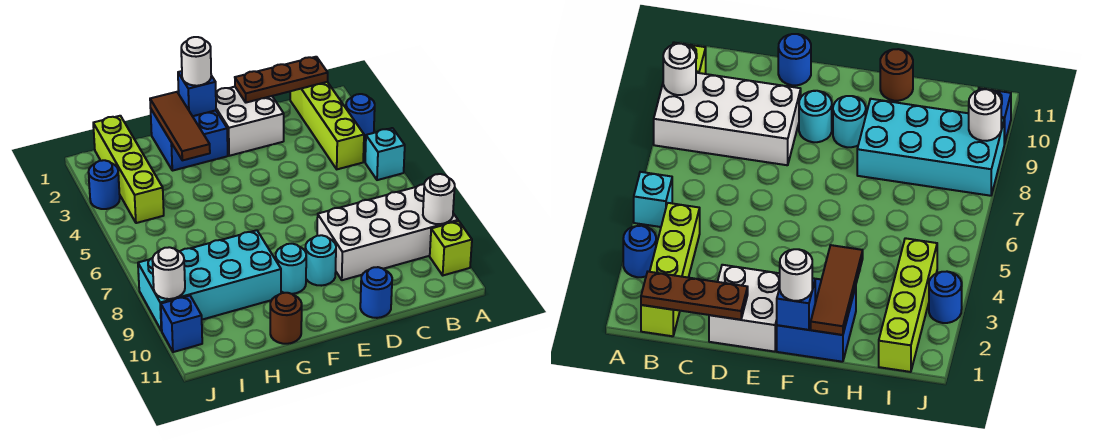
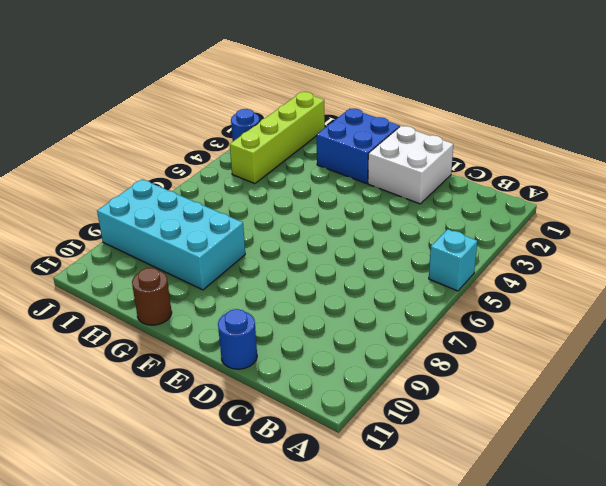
none -> blue round brick A3 level 1
none -> white brick A8:D9 level 1
none -> lime brick A10 level 1

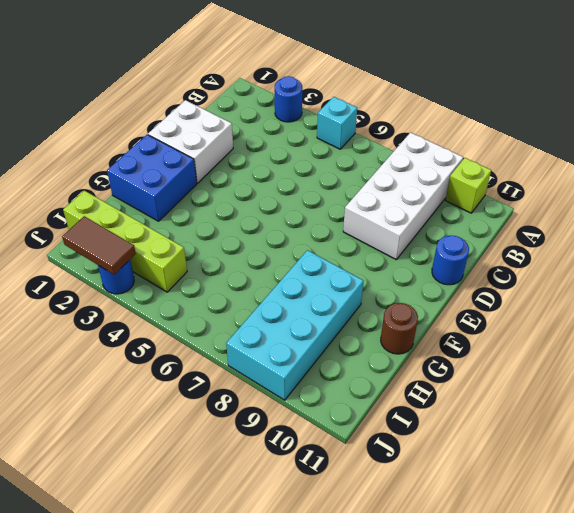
brown tile J2:J3 level 2 -> none
none -> lime brick B1:B4 level 1
none -> cyan round brick E9 level 1
none -> cyan round brick F9 level 1

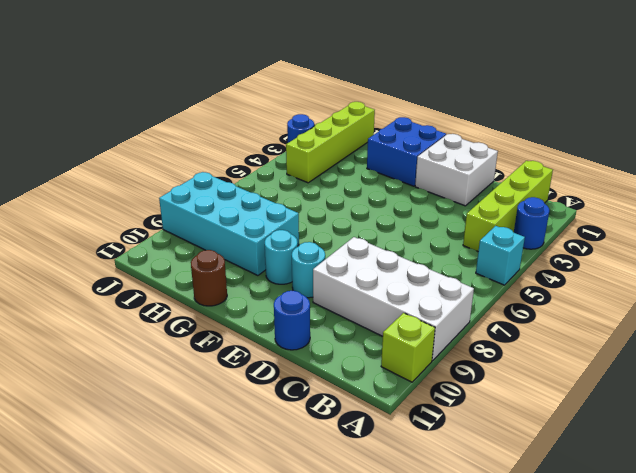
none -> blue brick J10 level 1
none -> white round brick A9 level 2
none -> brown plate B1:D1 level 2

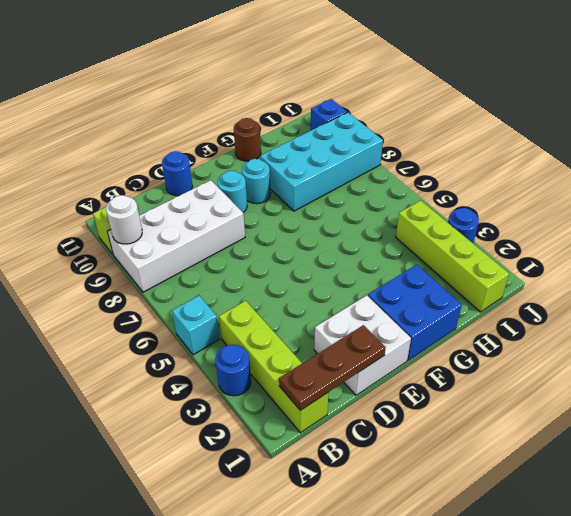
none -> blue brick F1 level 2
none -> brown tile G1:G3 level 2
none -> white round brick J9 level 2

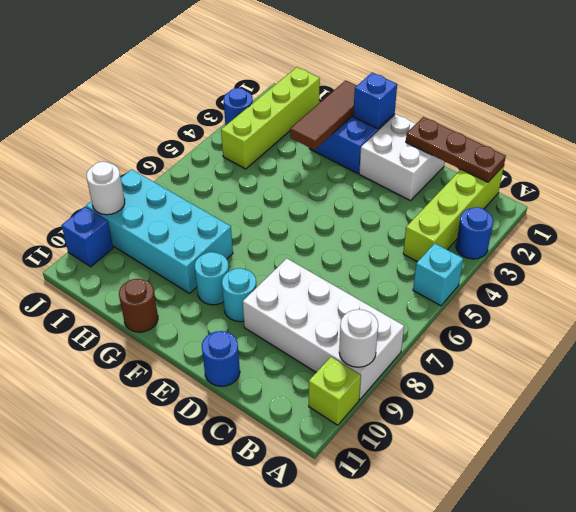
none -> white round brick F1 level 3

